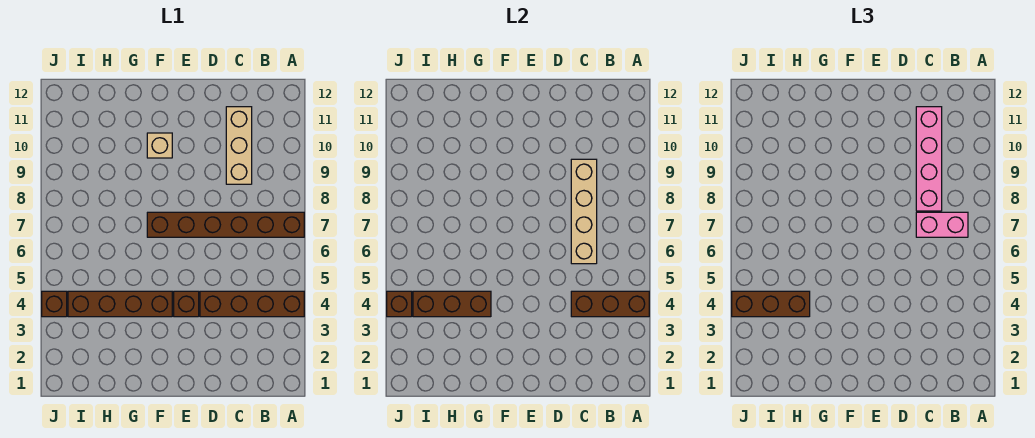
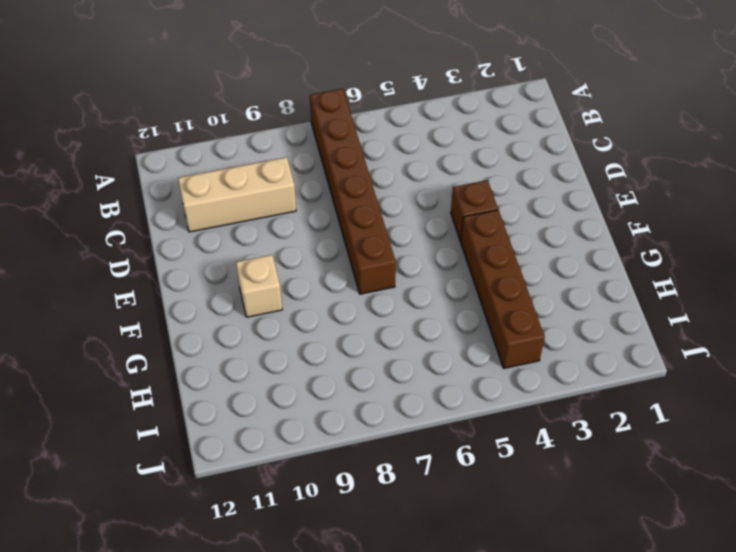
none -> brown brick A4:D4 level 1
none -> brown brick J4 level 1
none -> brown brick A4:C4 level 2

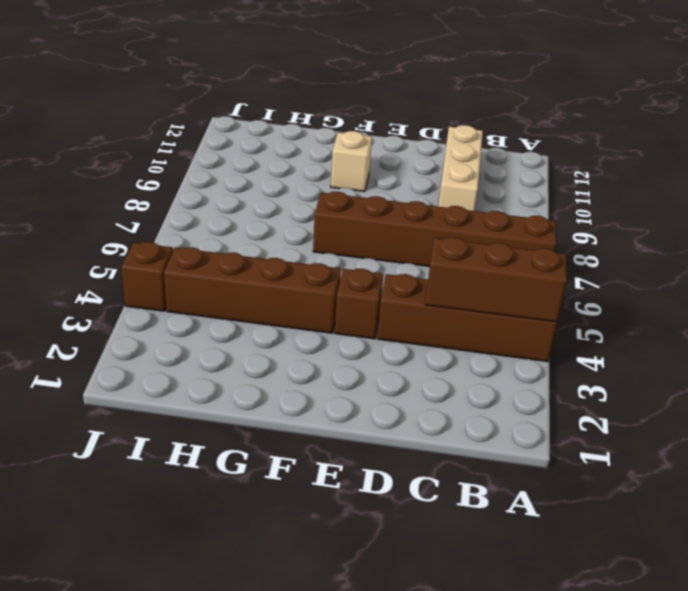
none -> tan brick C6:C9 level 2
none -> brown brick G4:I4 level 2
none -> brown brick J4 level 2

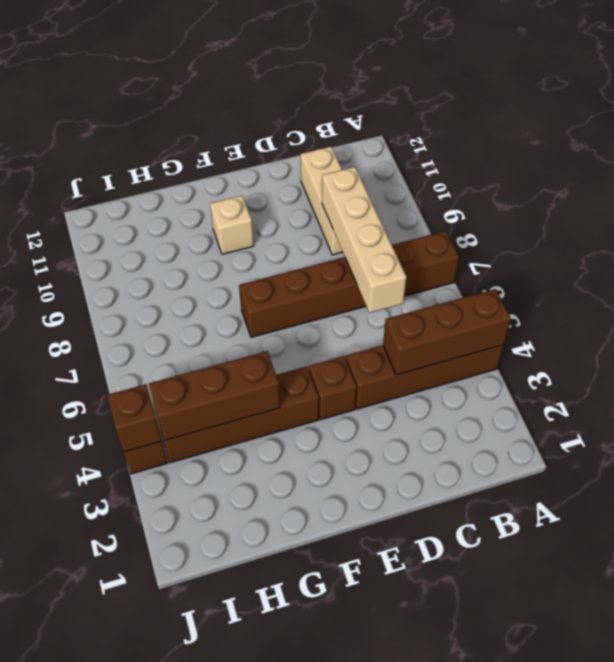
none -> pink brick B7:C7 level 3
none -> pink brick C8:C11 level 3
none -> brown brick H4:J4 level 3

